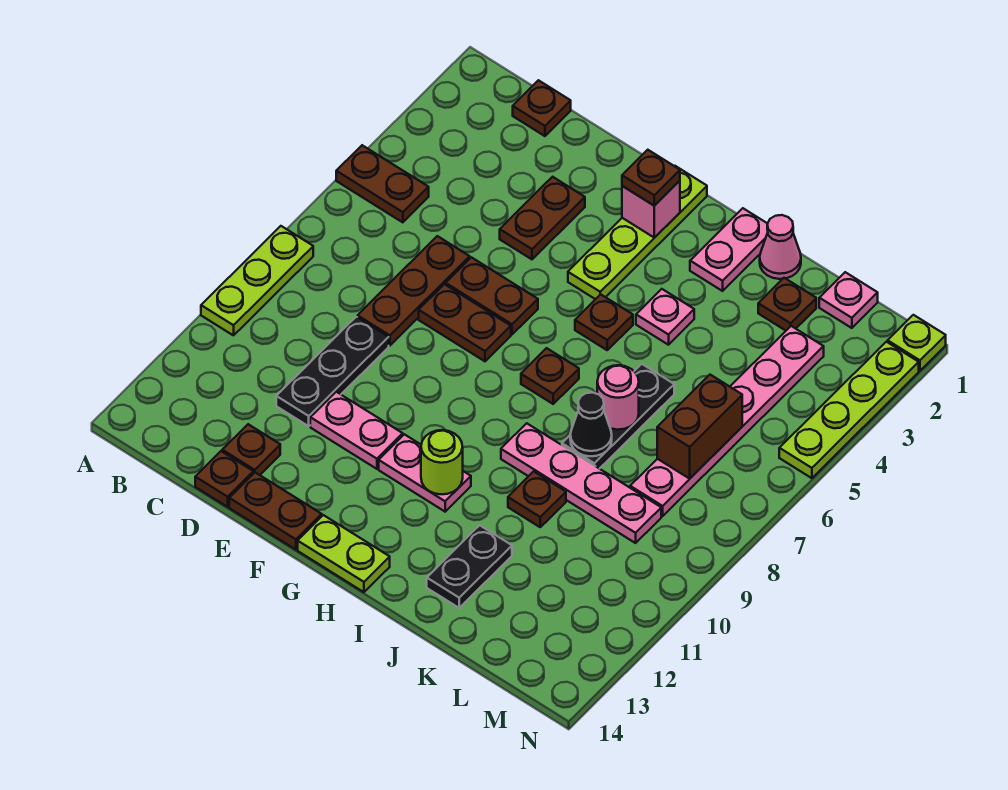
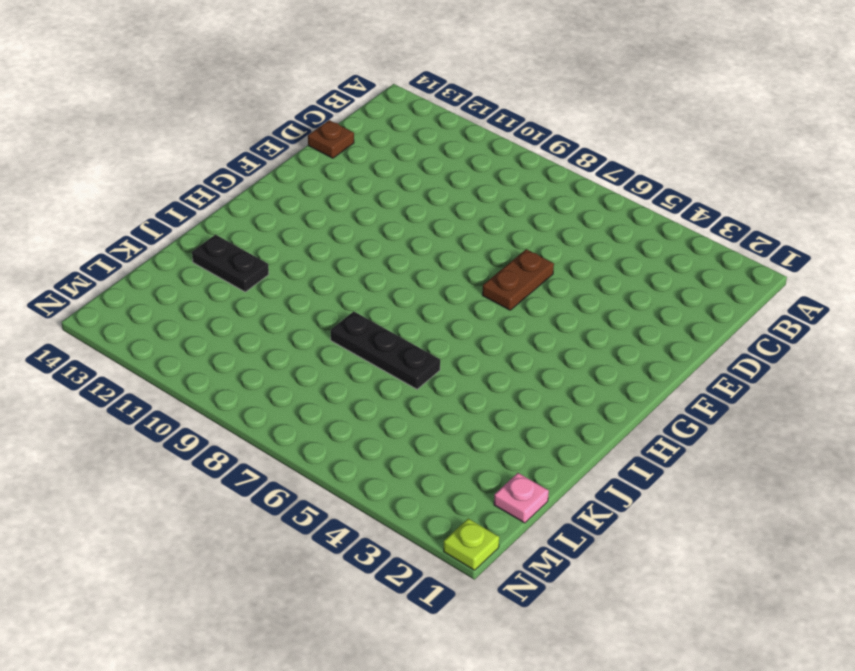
none -> brown plate A5:B5 level 1
none -> lime plate A8:A10 level 1
none -> brown plate C1 level 1
none -> brown plate D6:D8 level 1

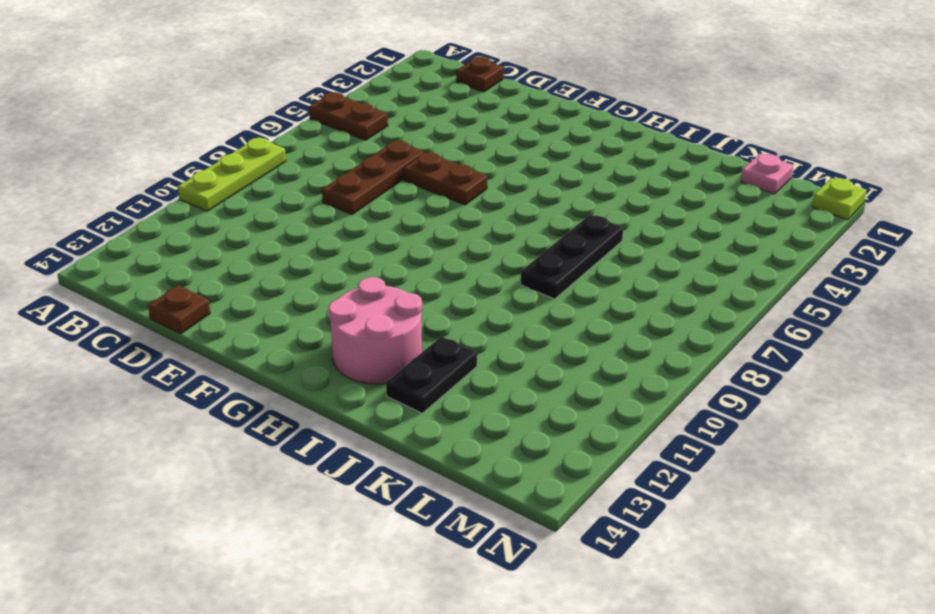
pink round brick H12:I13 level 1 -> none
none -> black plate D9:D11 level 1
none -> brown plate D13 level 1
none -> brown plate E3:E4 level 1
none -> brown plate E7:F7 level 1

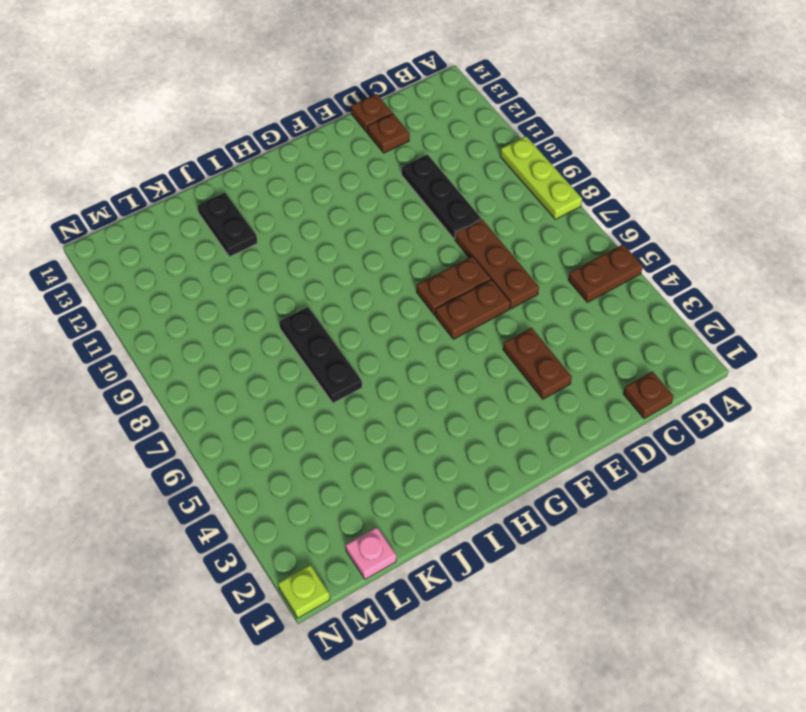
none -> pink plate E11:F11 level 1
none -> brown plate E14:F14 level 1
none -> lime plate G1:G4 level 1
none -> pink plate G11:H11 level 1

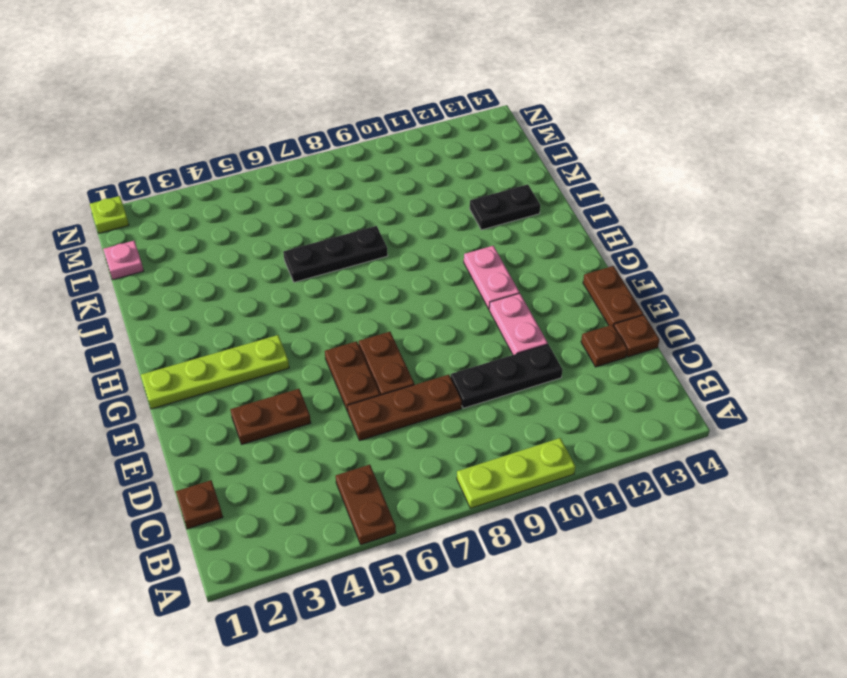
none -> lime plate G14:H14 level 1
none -> brown plate H5 level 1
none -> brown plate H7 level 1
none -> pink plate I1:I2 level 1

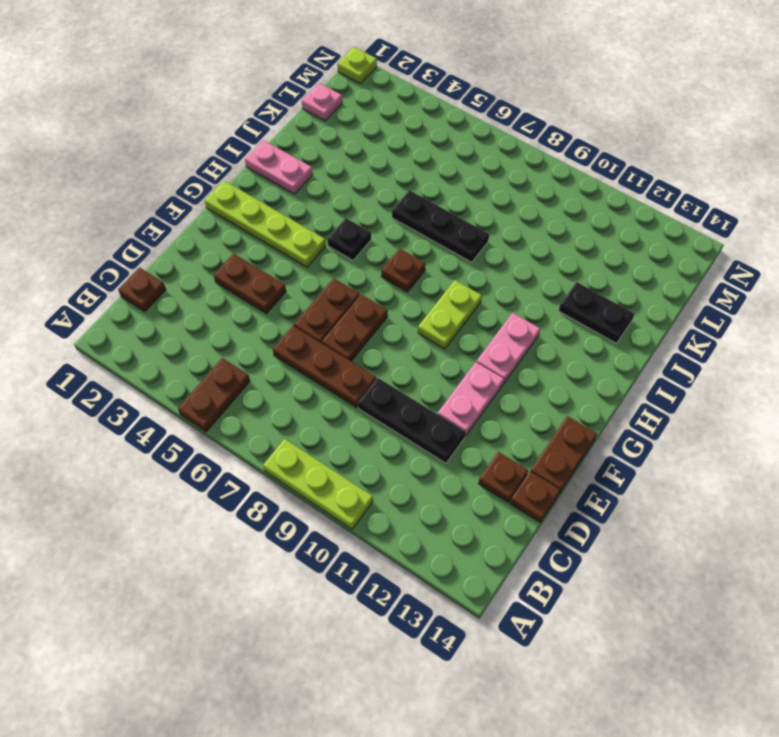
lime plate G9:H9 level 1 -> lime plate G14:H14 level 1
black plate H5 level 1 -> brown plate H5 level 1
none -> pink plate I4 level 1
none -> pink plate I9:L9 level 1
none -> pink cone J1 level 1
none -> brown plate J10 level 1

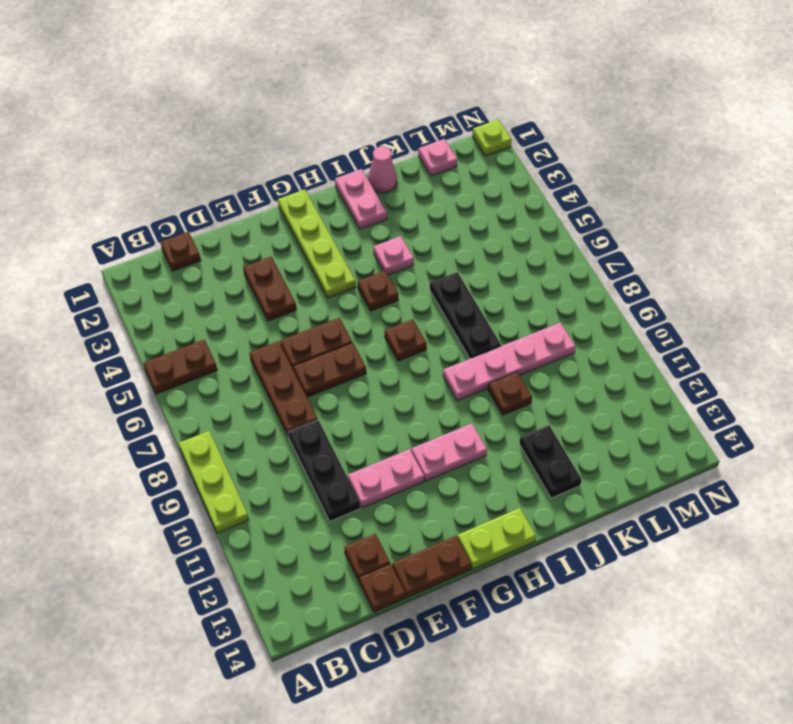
none -> brown plate K2 level 1
none -> pink plate L3:L8 level 1
none -> lime plate N2:N5 level 1
none -> pink brick G2 level 2

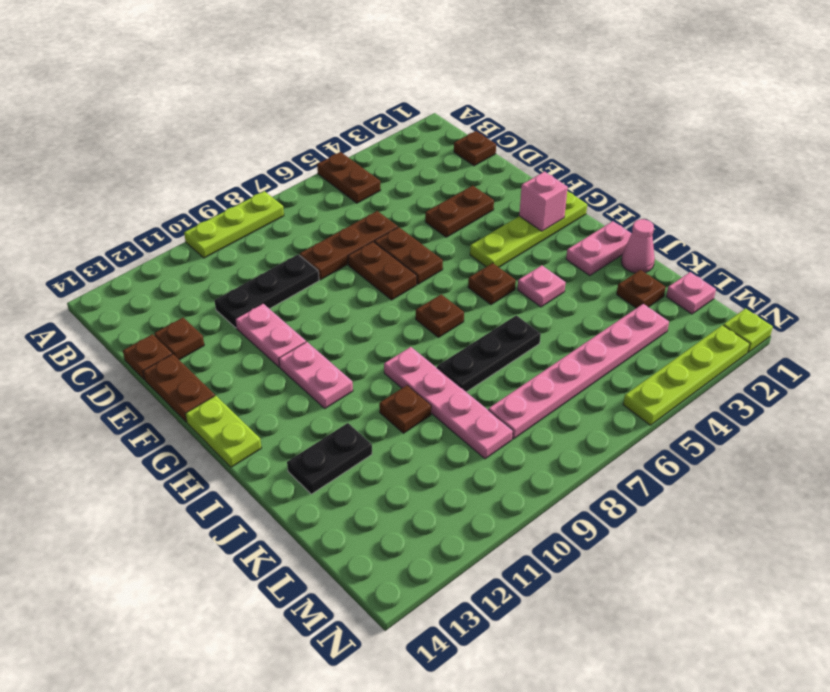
none -> lime round brick H11 level 2
none -> pink round brick J7 level 2
none -> black cone J8 level 2
none -> brown brick L6:L7 level 2

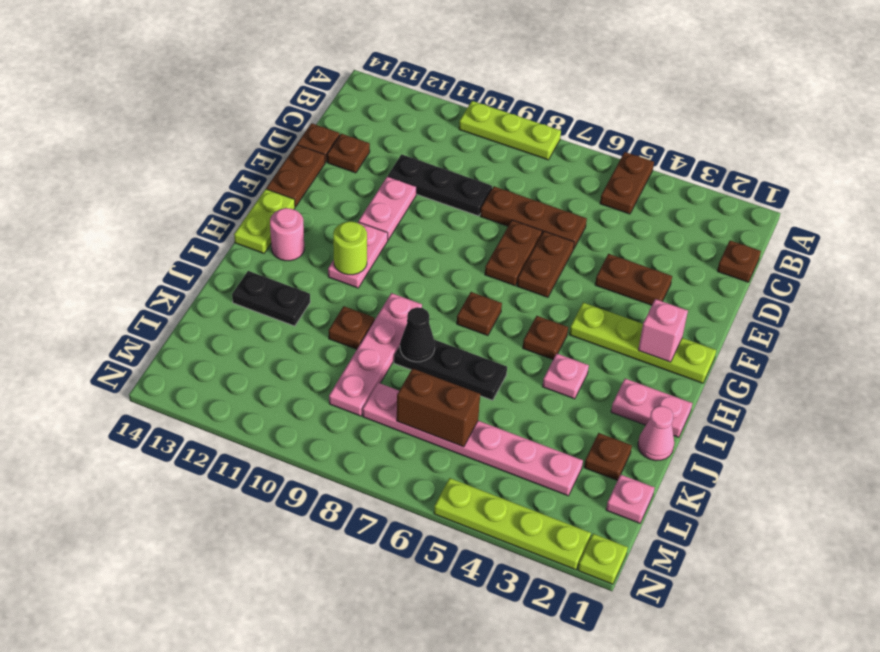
pink round brick H13 level 1 -> pink round brick J7 level 2
none -> brown plate G2 level 3

